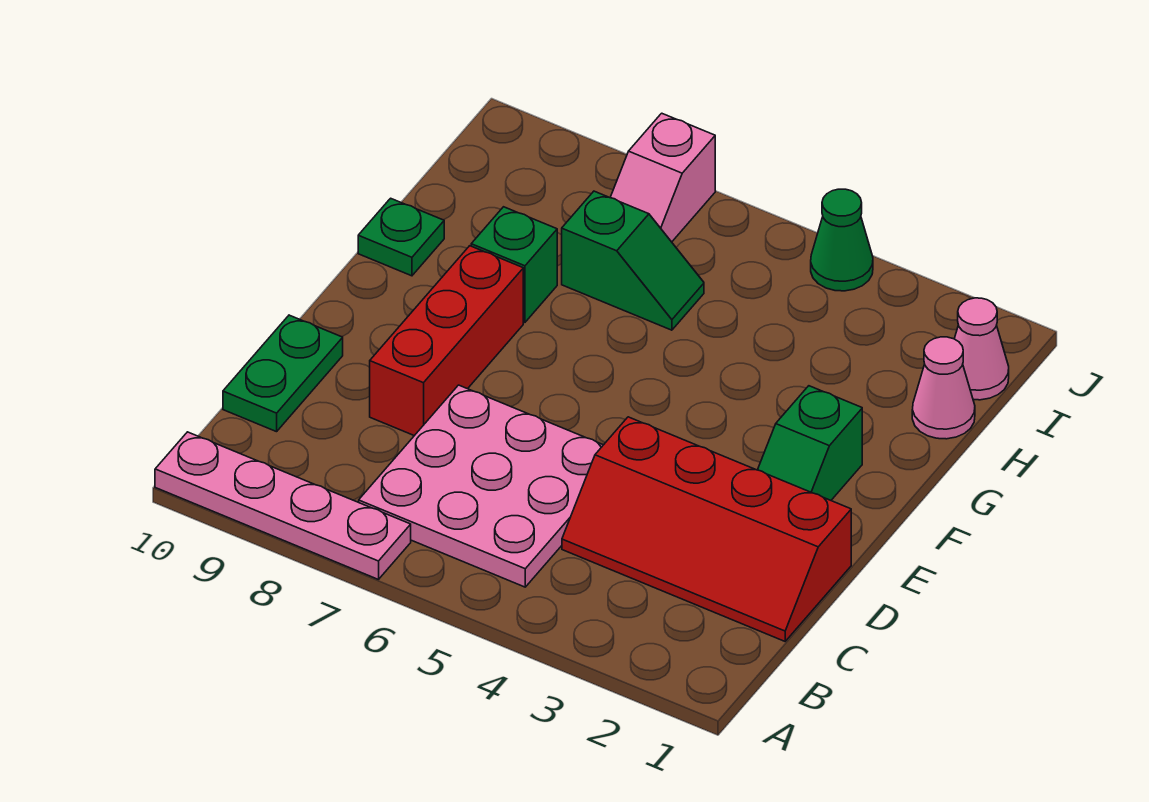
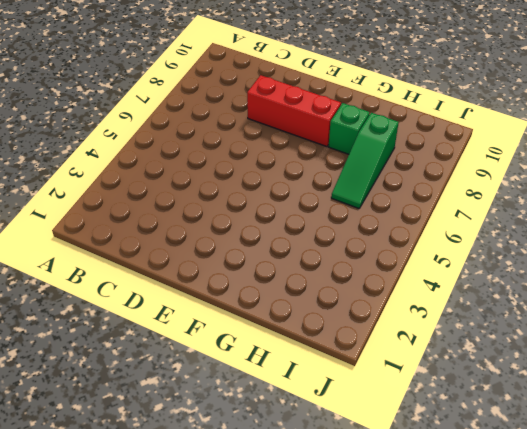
green slope H6:H8 level 1 top 8 -> green slope H6:H7 level 1 top 7
none -> pink plate A7:A10 level 1
none -> pink plate B5:D7 level 1
none -> red slope C1:D4 level 1 top D

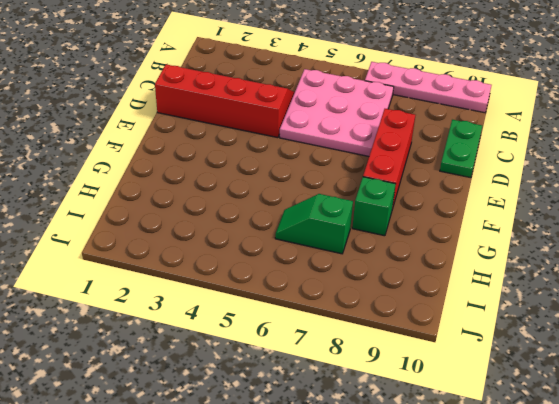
none -> green slope E2:F2 level 1 top F
none -> green plate G10 level 1
none -> pink cone H1 level 1

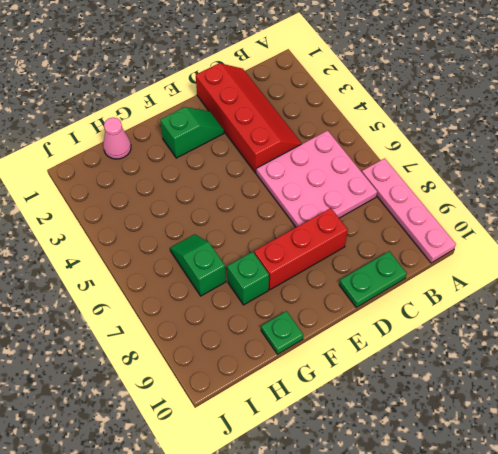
none -> pink cone I1 level 1
none -> pink slope I7:J7 level 1 top J
none -> green cone J4 level 1

